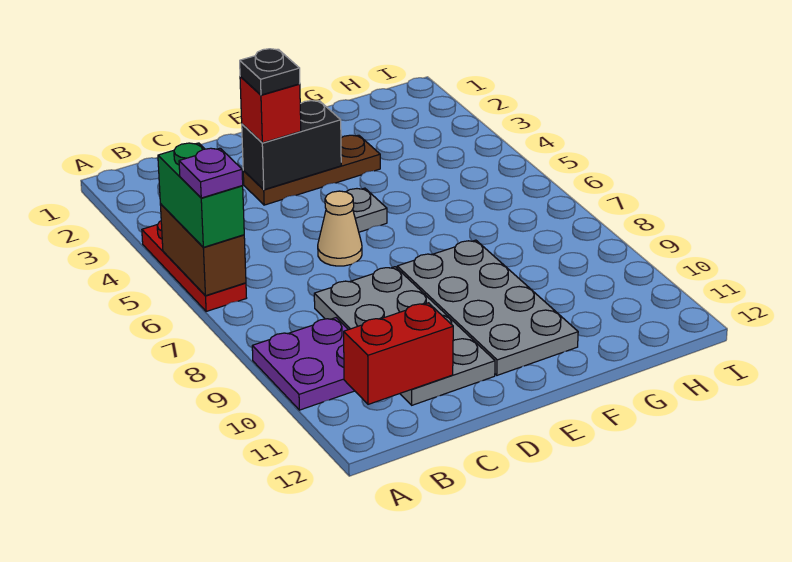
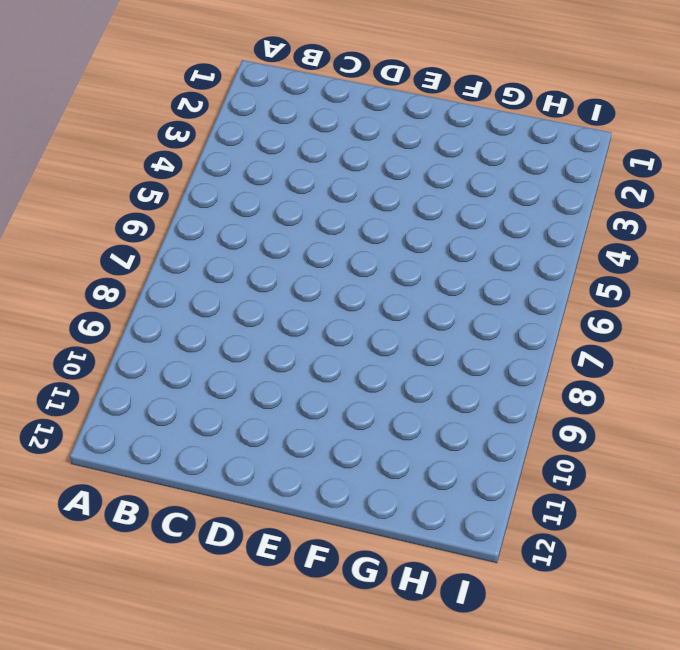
none -> red plate A4:A6 level 1
none -> purple plate A9:B10 level 1
none -> grey plate C8:D11 level 1

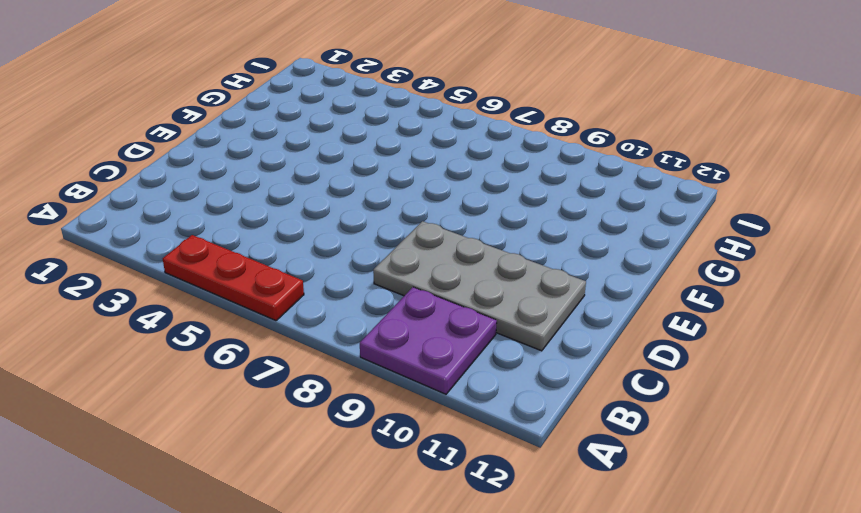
none -> brown plate D3:F3 level 1
none -> tan cone D6 level 1
none -> grey plate E5 level 1

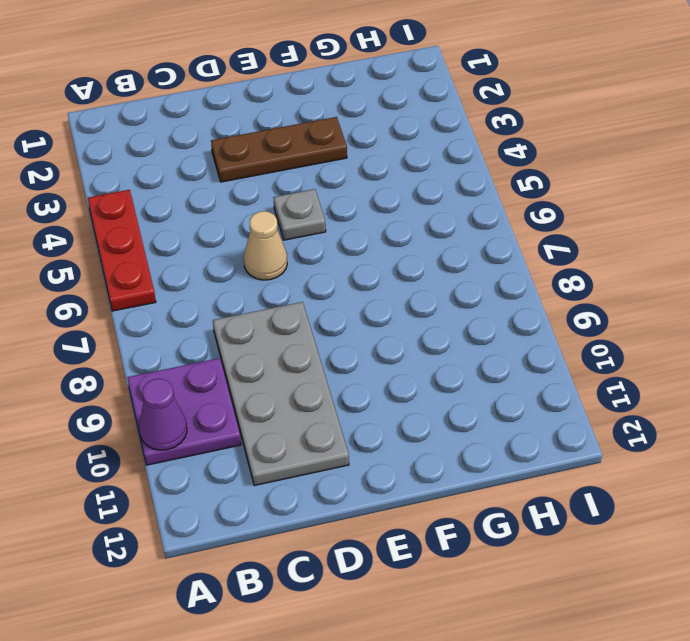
purple cone A10 level 2 -> none
none -> grey plate E8:F11 level 1
none -> brown brick A5:A6 level 2
none -> red brick B11:C11 level 2

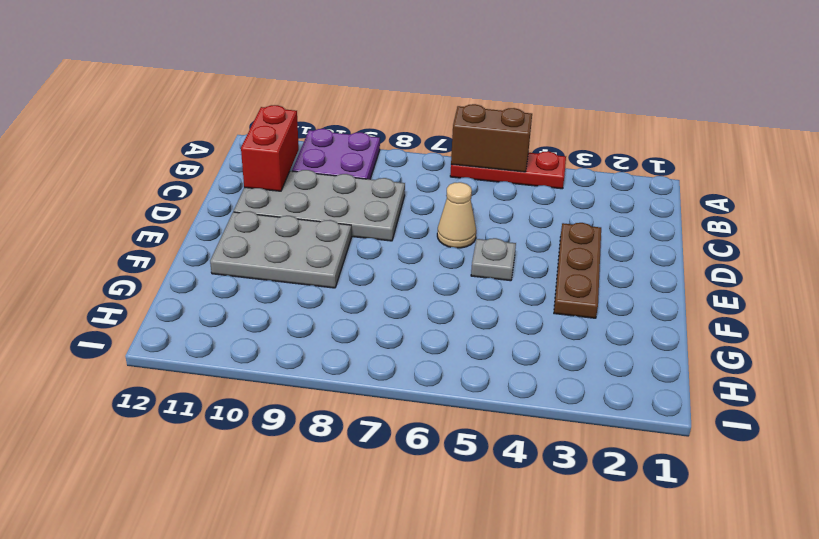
grey plate E9:F11 level 1 -> grey plate E8:F11 level 1
none -> black brick D3:E3 level 2
none -> green brick A5:A6 level 3
none -> red brick D3 level 3

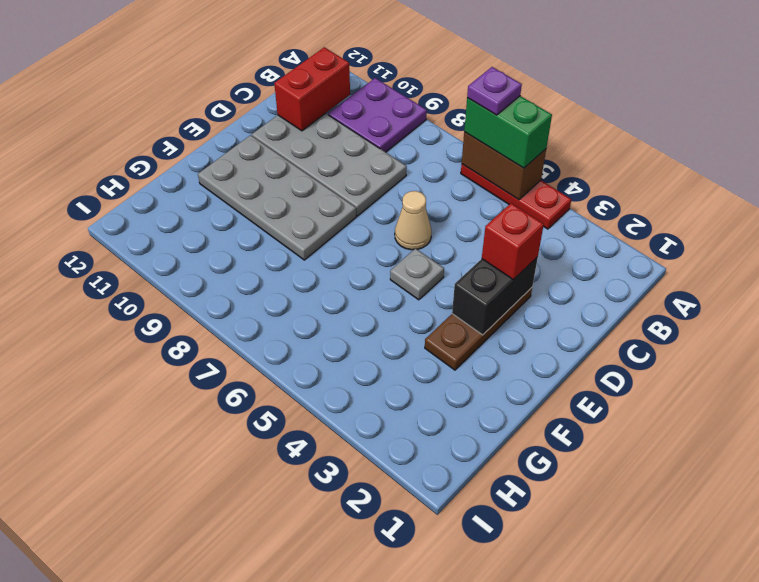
none -> black plate D3 level 4

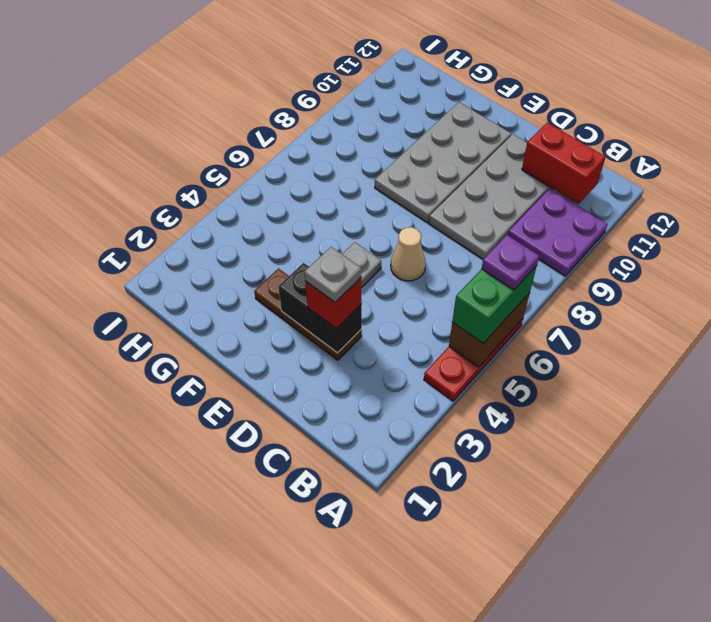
grey plate D3 level 4 -> black plate D3 level 4

